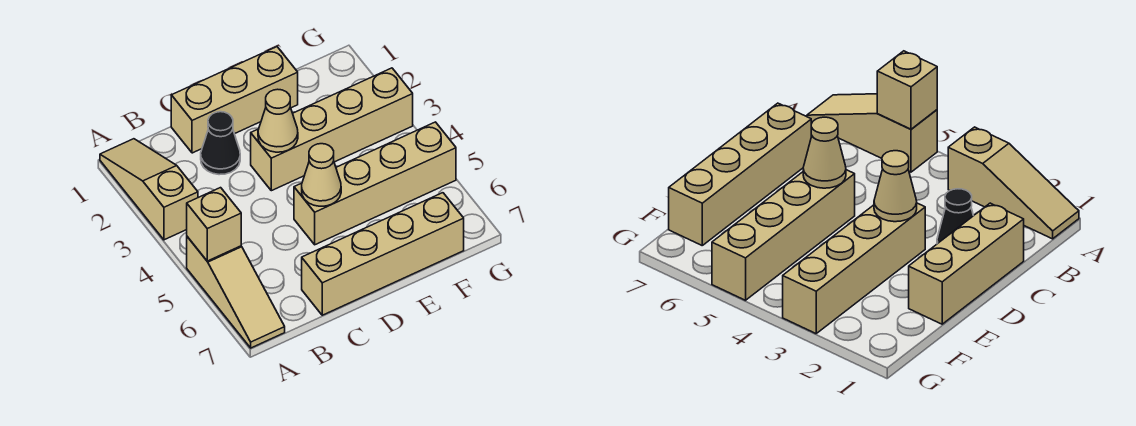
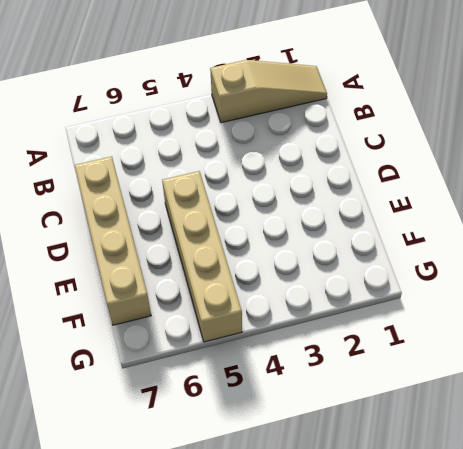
none -> tan slope A5:A7 level 1 top 5
none -> tan brick C1:E1 level 1

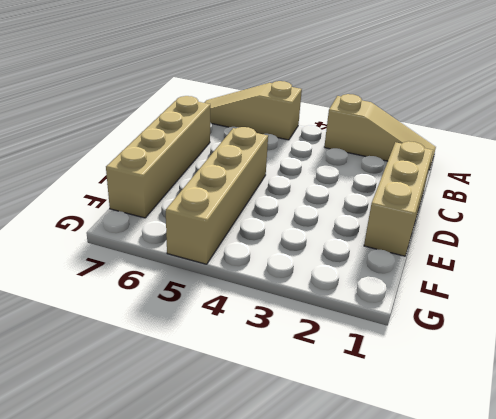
none -> black cone C2 level 1
none -> tan brick D3:G3 level 1

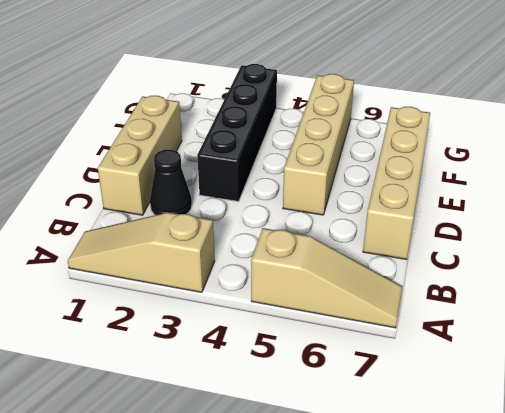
black brick D3:G3 level 1 -> tan brick D3:G3 level 1
none -> tan brick A5 level 2
none -> tan cone D3 level 2

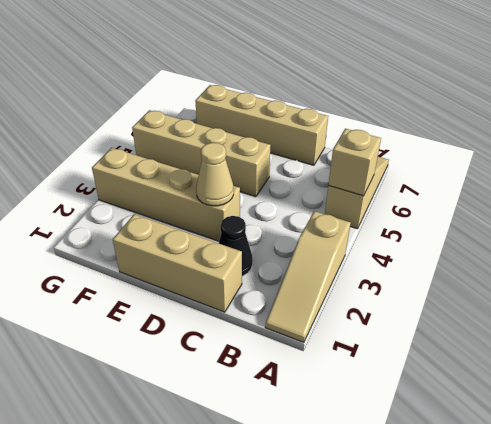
none -> tan cone D5 level 2

